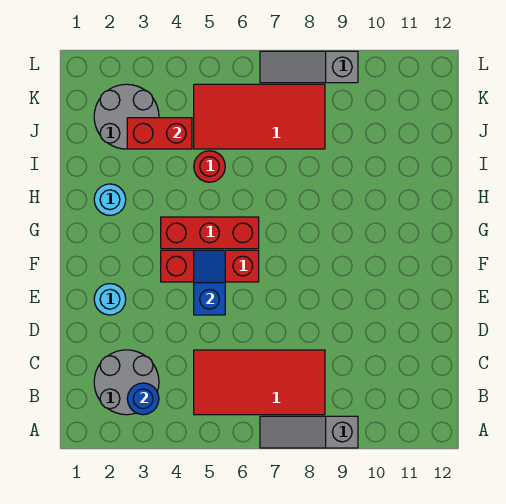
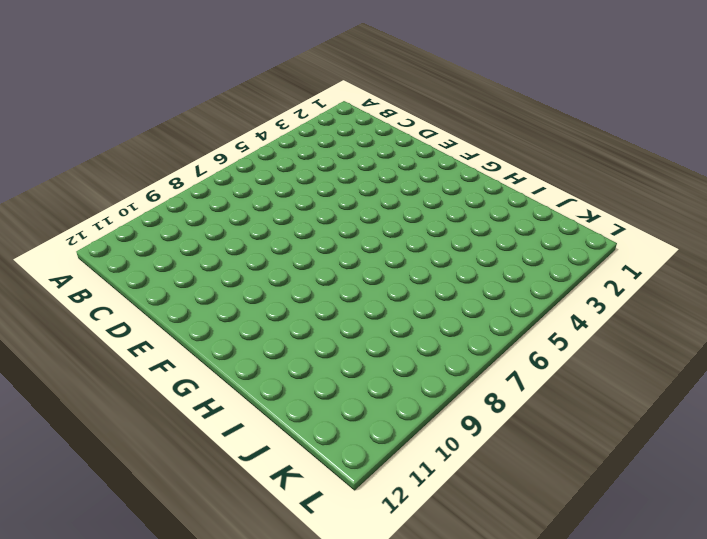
none -> grey slope A7:A9 level 1 top 9
none -> grey round brick B2:C3 level 1
none -> red tile B5:C8 level 1

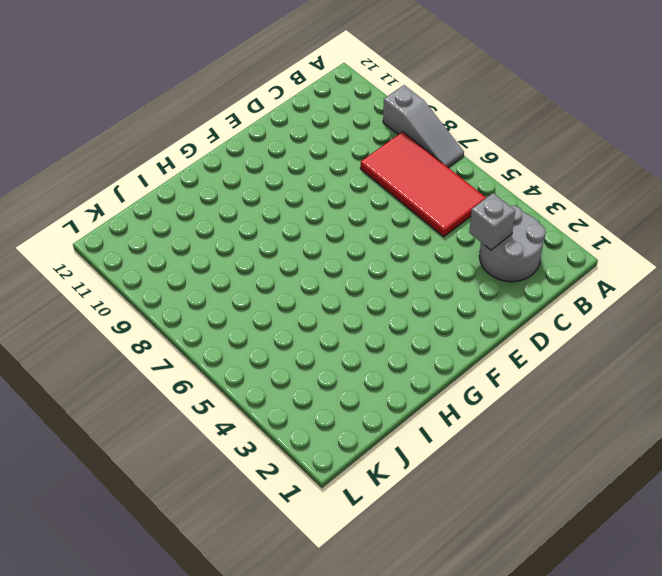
grey brick C3 level 2 -> none
none -> cyan round brick E2 level 1
none -> red brick F4:F6 level 1
none -> red brick G4:G6 level 1

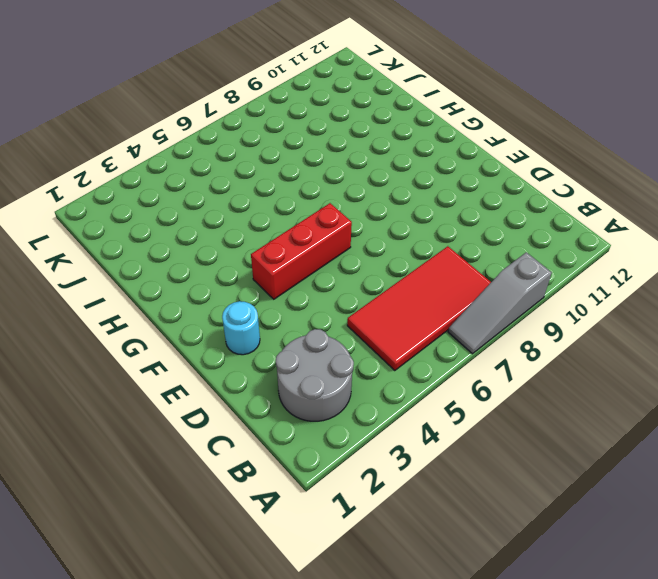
none -> red brick G4:G6 level 1
none -> cyan round brick H2 level 1
none -> red round brick I5 level 1

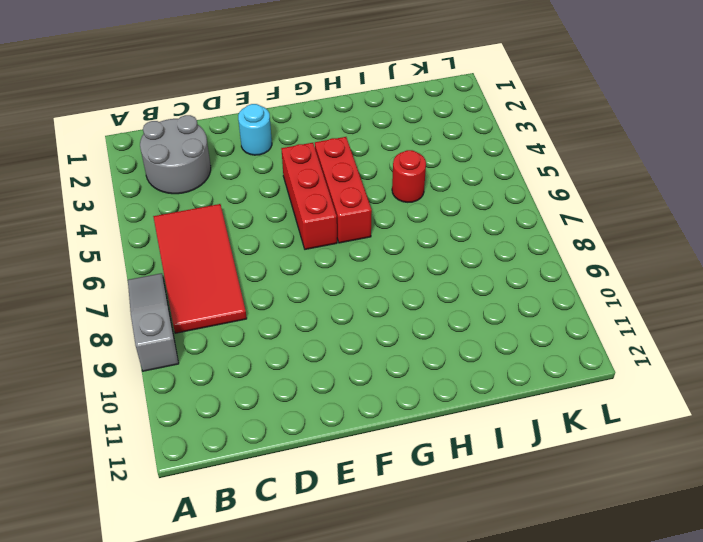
none -> cyan round brick H2 level 1
none -> grey round brick J2:K3 level 1
none -> red tile J5:K8 level 1

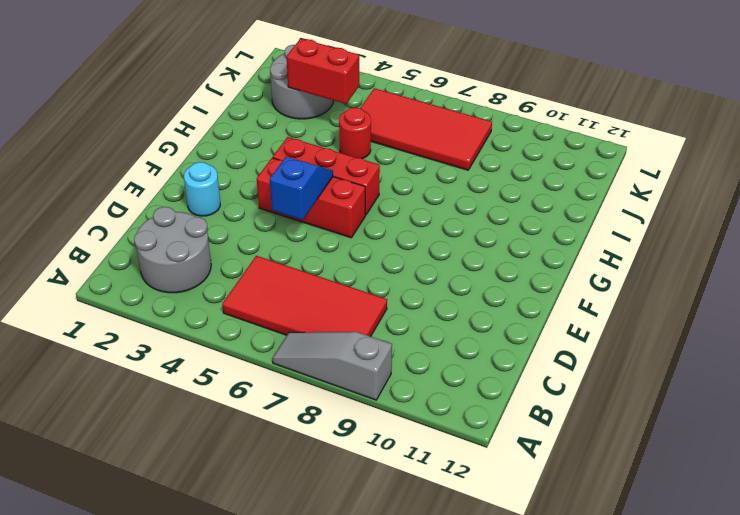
none -> cyan round brick H2 level 1
none -> grey slope L7:L9 level 1 top 9
none -> blue round brick B3 level 2

